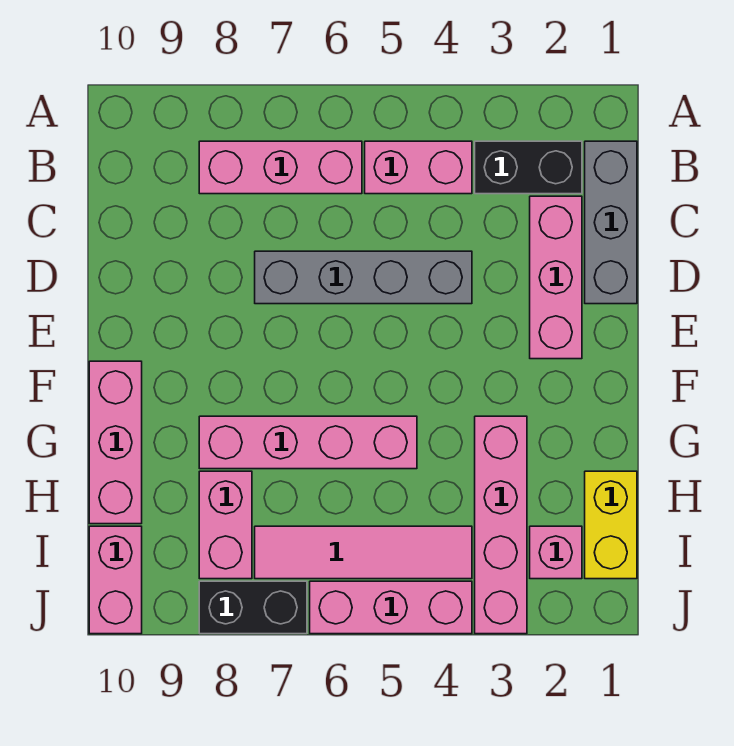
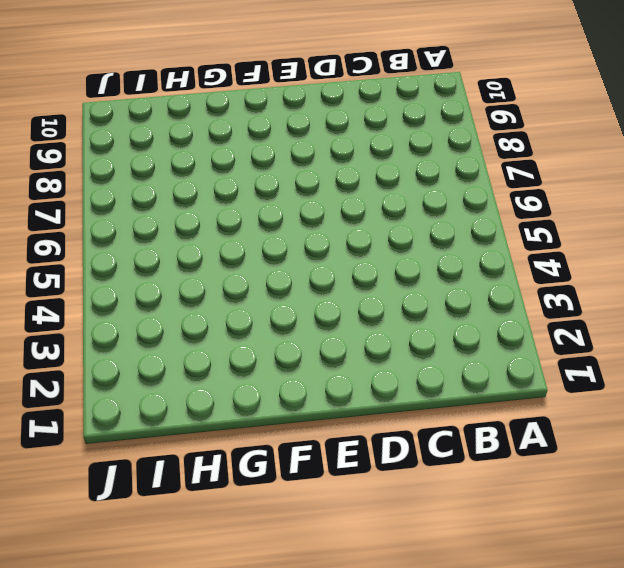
none -> grey brick B1:D1 level 1
none -> black brick B2:B3 level 1
none -> pink brick B4:B5 level 1

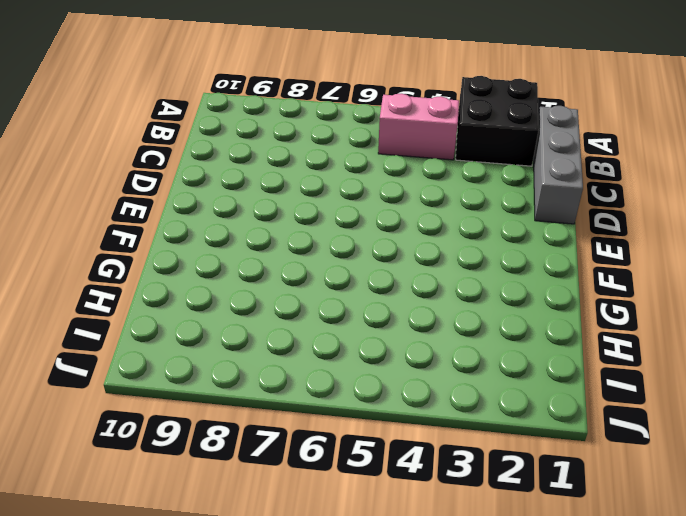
black brick A2:B3 level 1 -> black brick B2:B3 level 1
none -> pink brick B6:B8 level 1
none -> pink brick C2:E2 level 1
none -> grey brick D4:D7 level 1

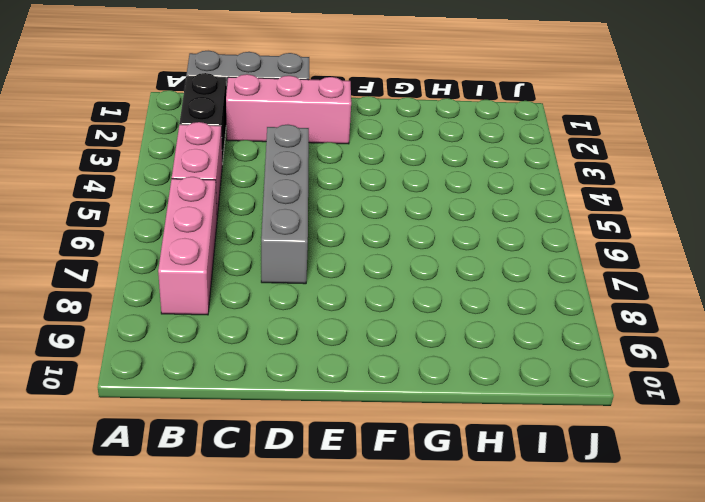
none -> pink brick F10:H10 level 1
none -> pink brick G3:J3 level 1
none -> pink brick G5:G8 level 1

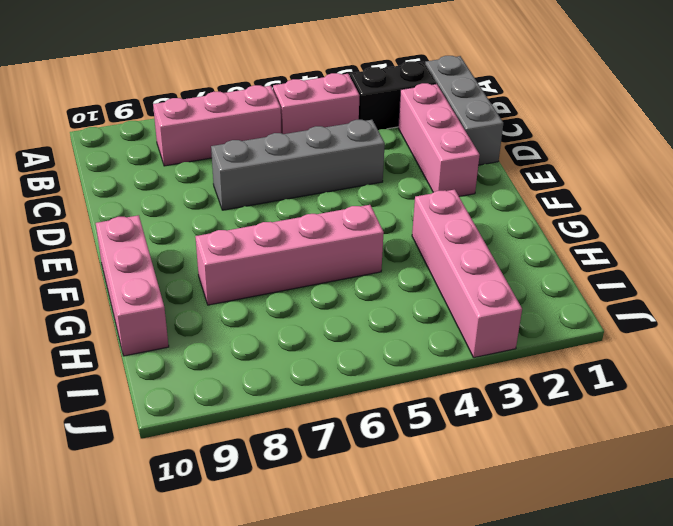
none -> yellow brick H1:I1 level 1
none -> pink brick H8:I8 level 1
none -> pink brick I2 level 1

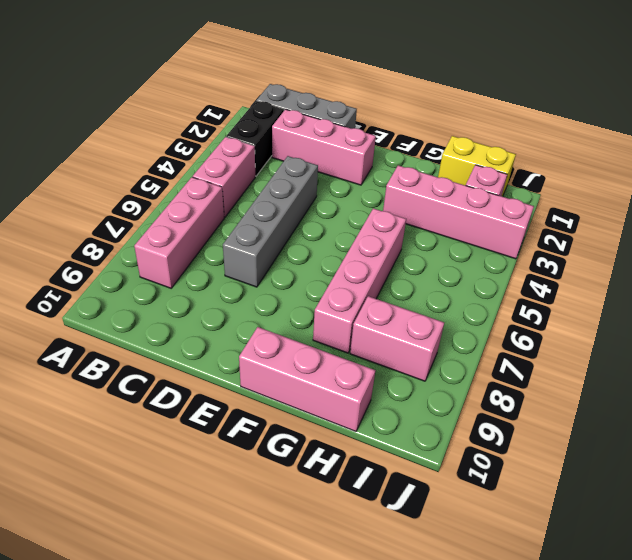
none -> pink tile I4:I7 level 1
none -> pink brick I10:J10 level 1
none -> pink brick J4:J6 level 1

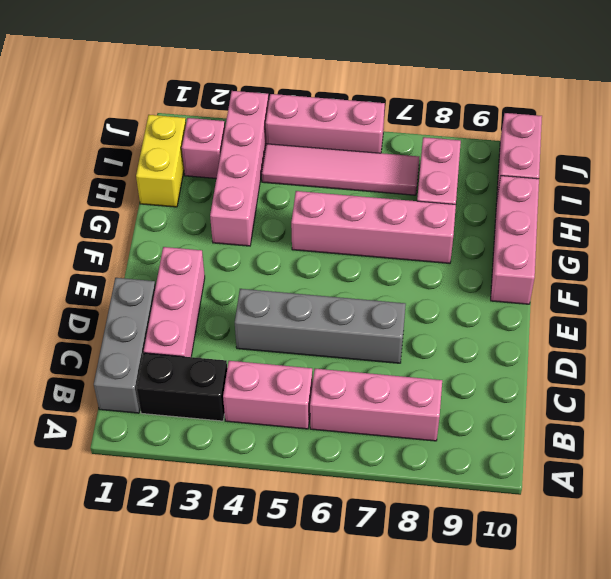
none -> black brick J7:J8 level 1

